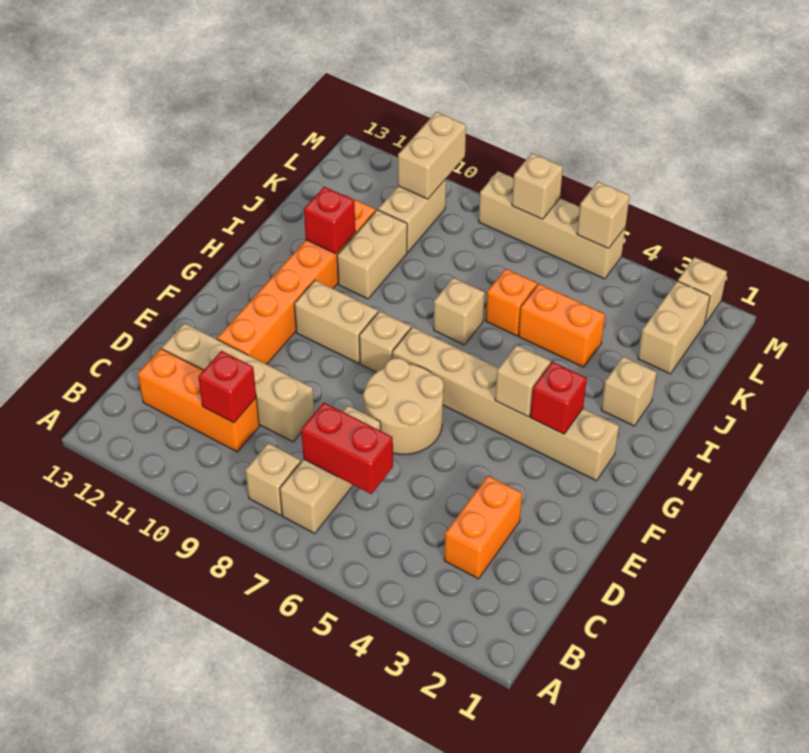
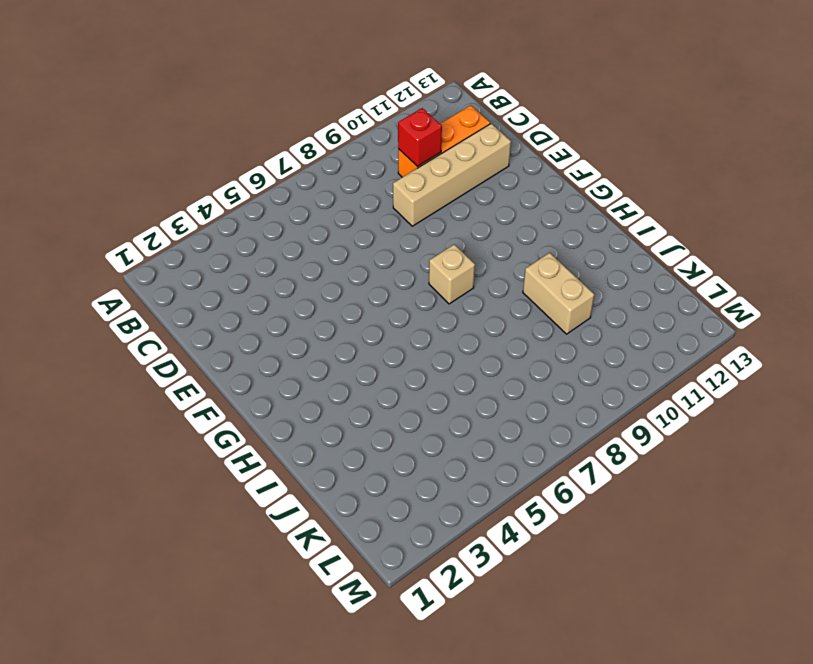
none -> tan brick B7:D7 level 1
none -> tan brick B8 level 1
none -> orange brick C3:D3 level 1

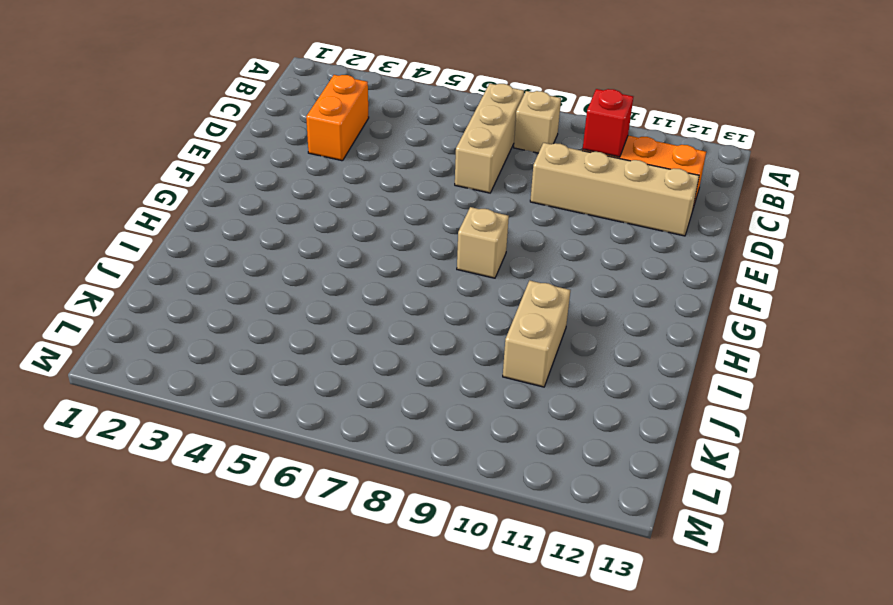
none -> tan round brick E6:F7 level 1
none -> orange brick E11:J11 level 1
none -> tan brick G2:G7 level 1

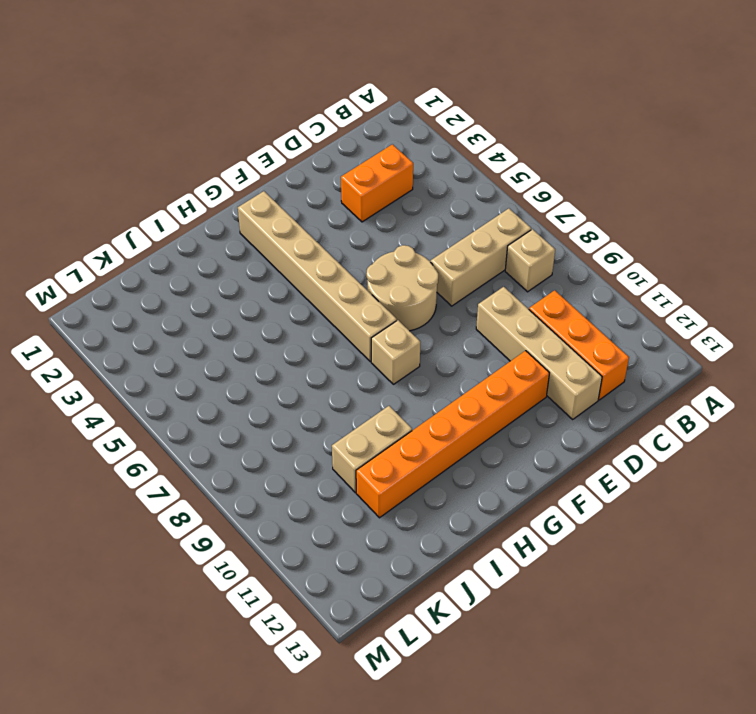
none -> tan brick G9:G10 level 1
none -> tan brick I2 level 1
none -> tan brick I7 level 1

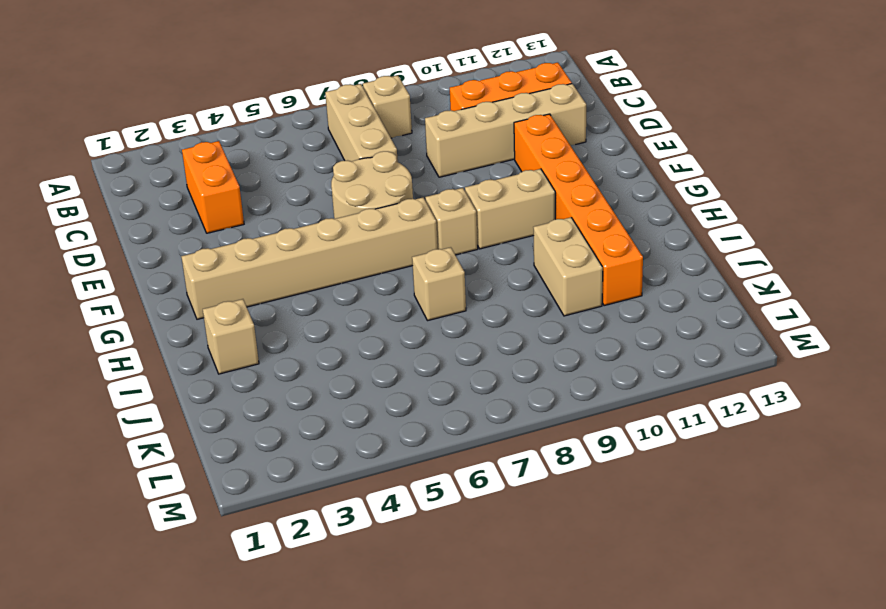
none -> orange brick J4:J5 level 1
none -> orange brick J6 level 1
none -> tan brick K2:L2 level 1

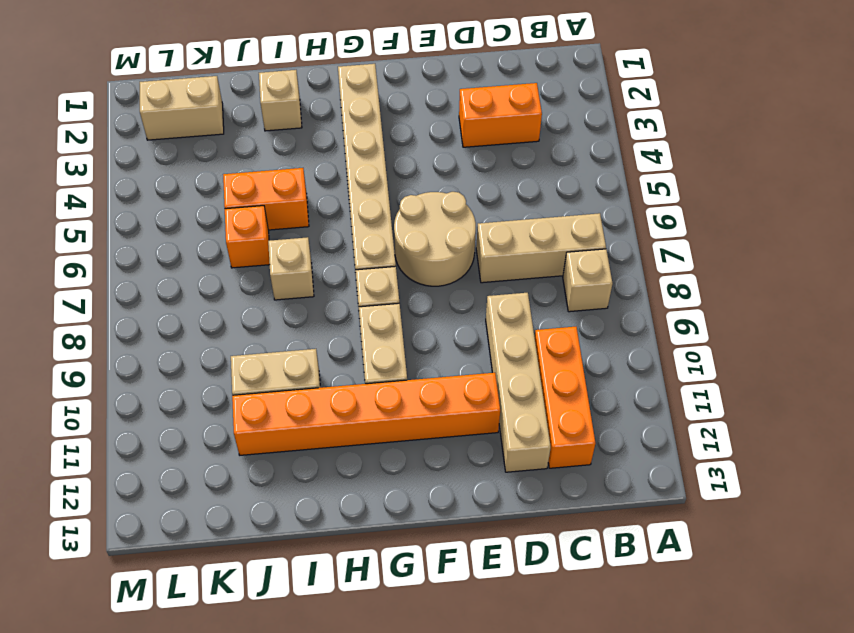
orange brick I5:J5 level 1 -> orange brick J4:J5 level 1
none -> tan brick K10:L10 level 1
none -> tan brick M2 level 1
none -> tan brick M5:M8 level 1

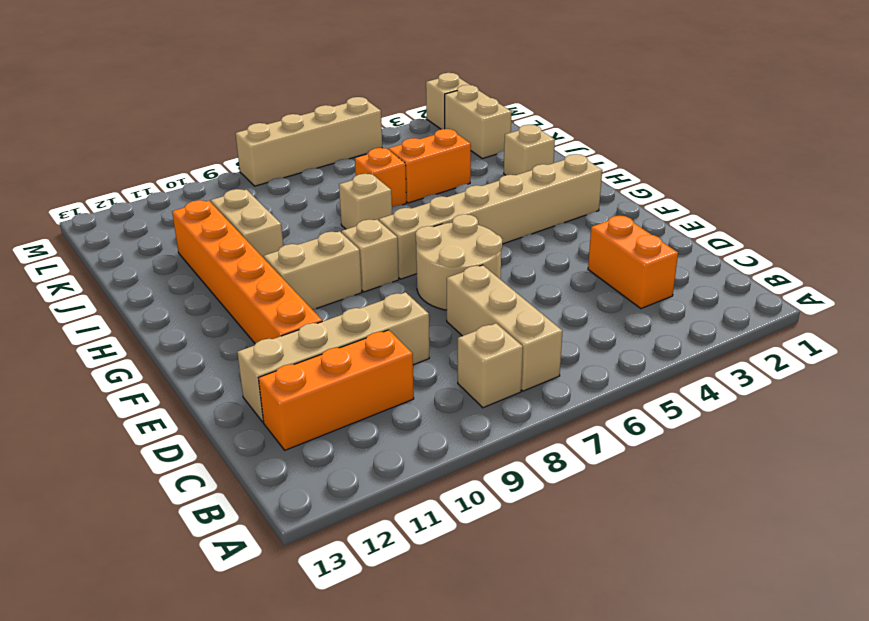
none -> tan brick K10:L10 level 1
none -> red brick C6:C7 level 2
none -> red brick C10 level 2

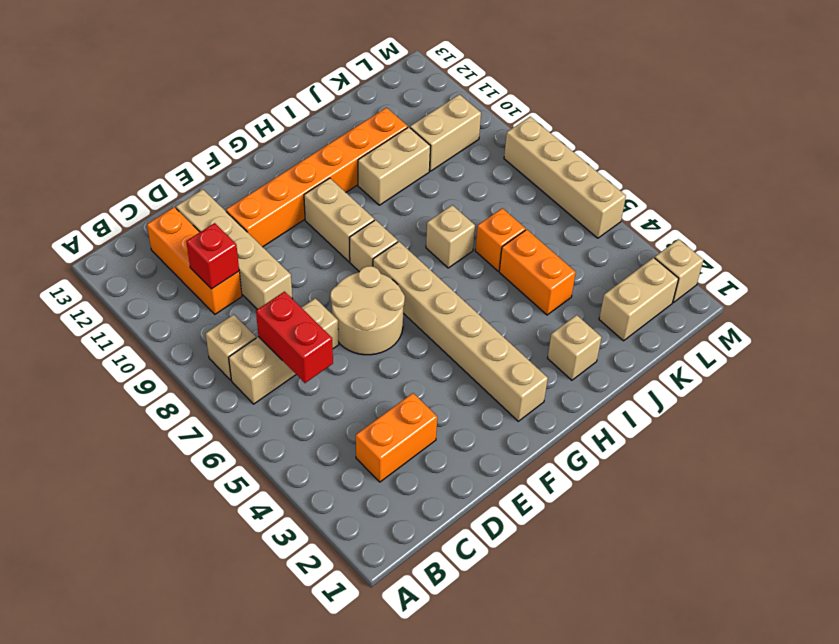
none -> red brick G3 level 2
none -> tan brick G4 level 2
none -> red brick I11 level 2

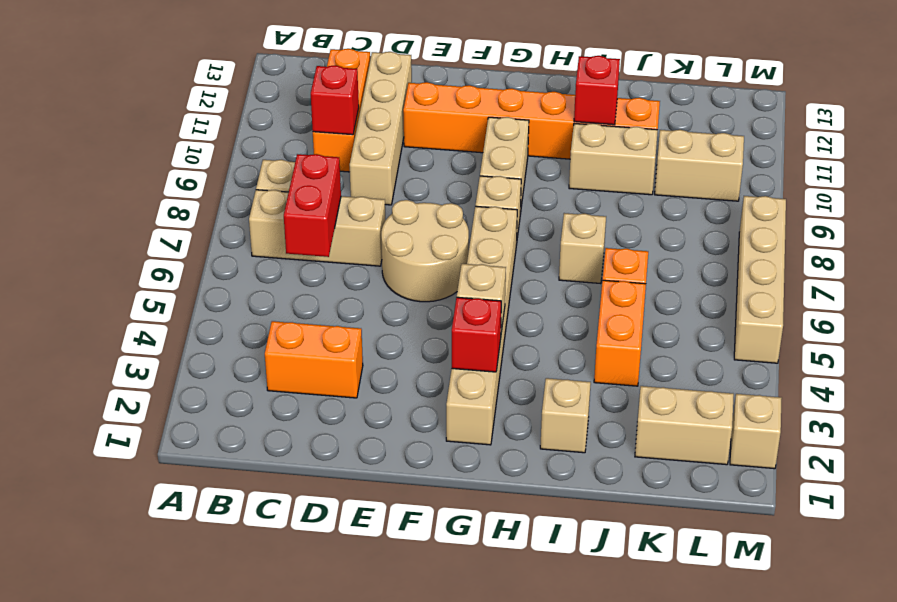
none -> tan brick L10:M10 level 2
none -> tan brick M5 level 2
none -> tan brick M7 level 2

